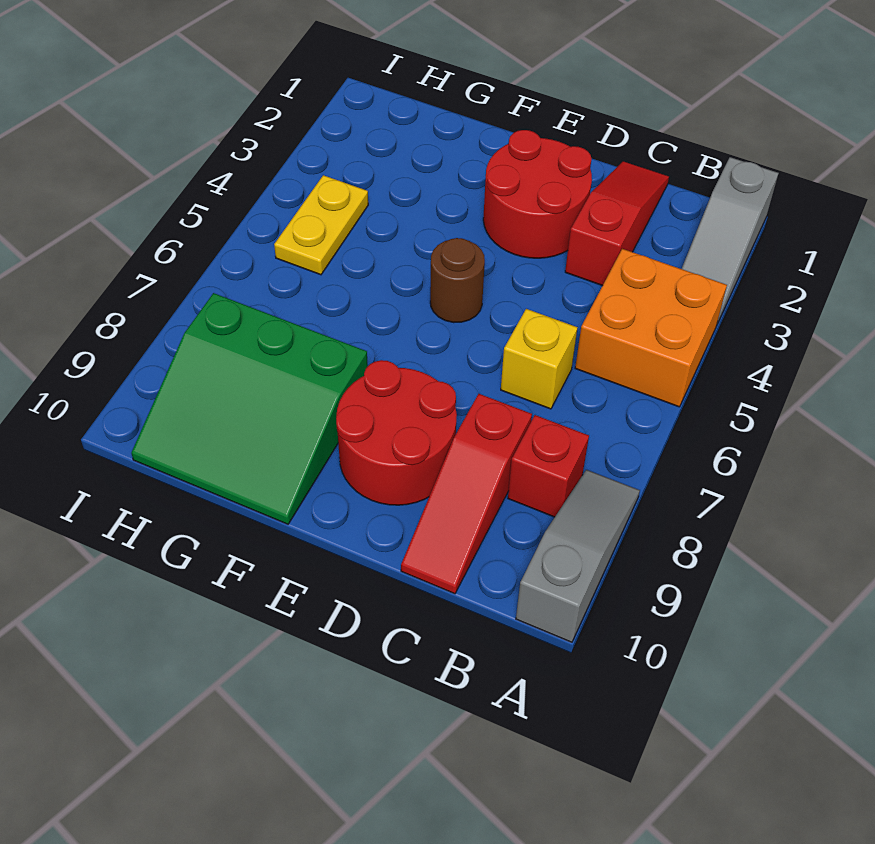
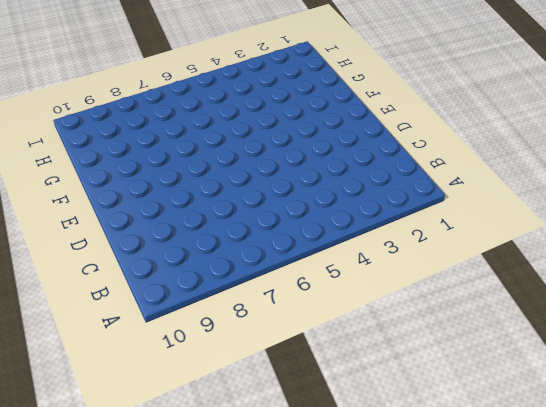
none -> grey slope A1:A3 level 1 top 1
none -> orange brick A4:B5 level 1
none -> grey slope A8:A10 level 1 top 10

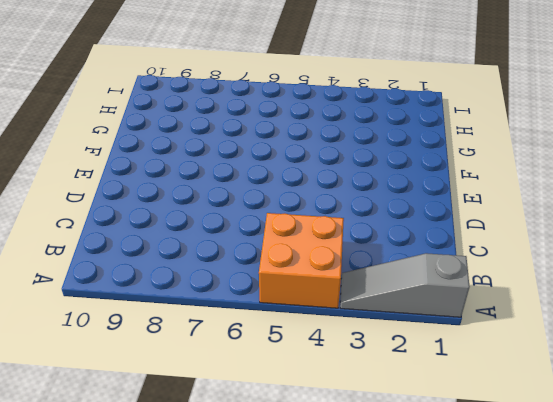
none -> grey slope A8:A10 level 1 top 10
none -> red brick B8 level 1
none -> red slope C1:C3 level 1 top 3

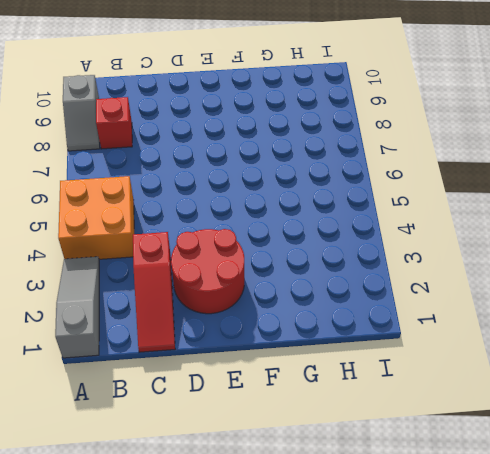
grey slope A8:A9 level 1 top 9 -> grey slope A8:A10 level 1 top 10
none -> yellow brick C6 level 1
none -> red slope C8:C10 level 1 top 8
none -> red round brick D8:E9 level 1

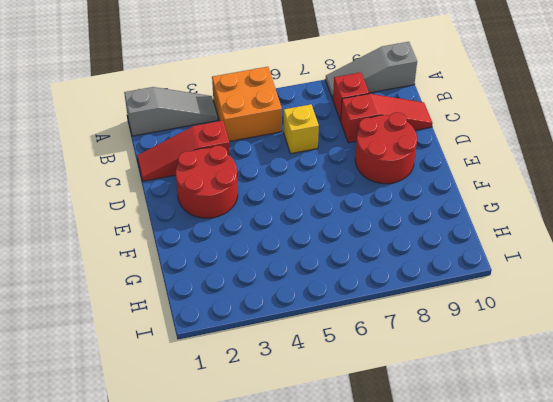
none -> brown round brick E5 level 1
none -> green slope F8:H10 level 1 top 8
none -> yellow plate H4:H5 level 1

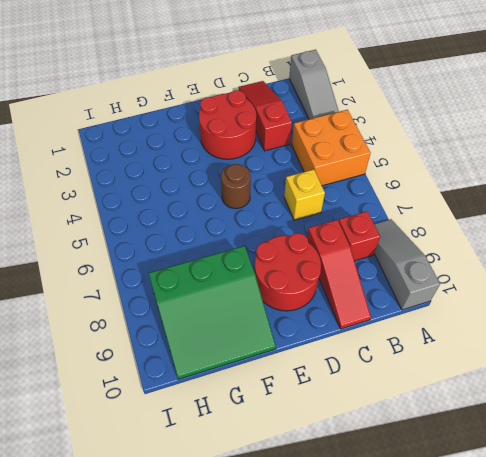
none -> yellow plate H4:H5 level 1

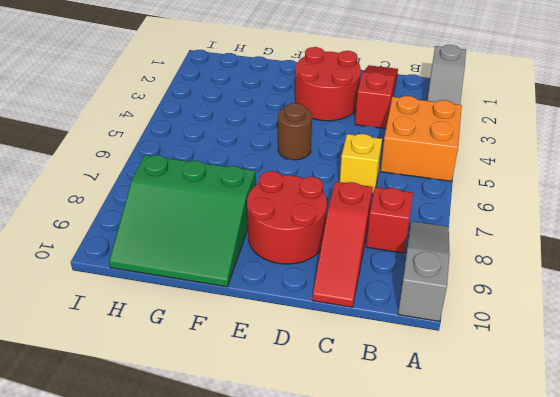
none -> yellow plate H4:H5 level 1

